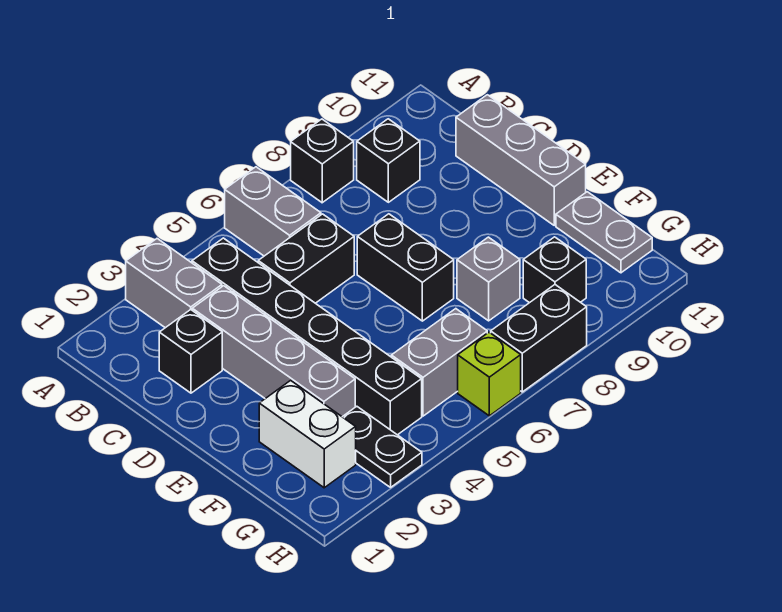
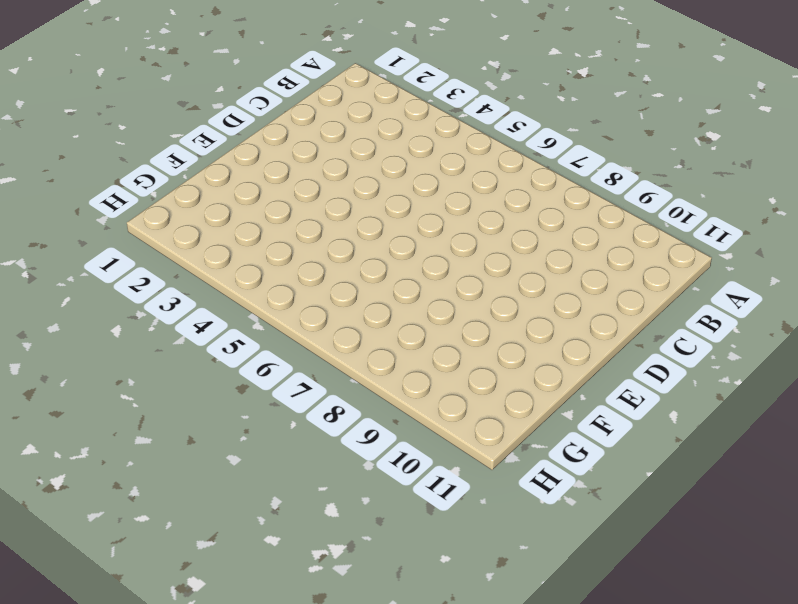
none -> grey brick A3:B3 level 1
none -> grey brick A6:B6 level 1
none -> black brick A8 level 1

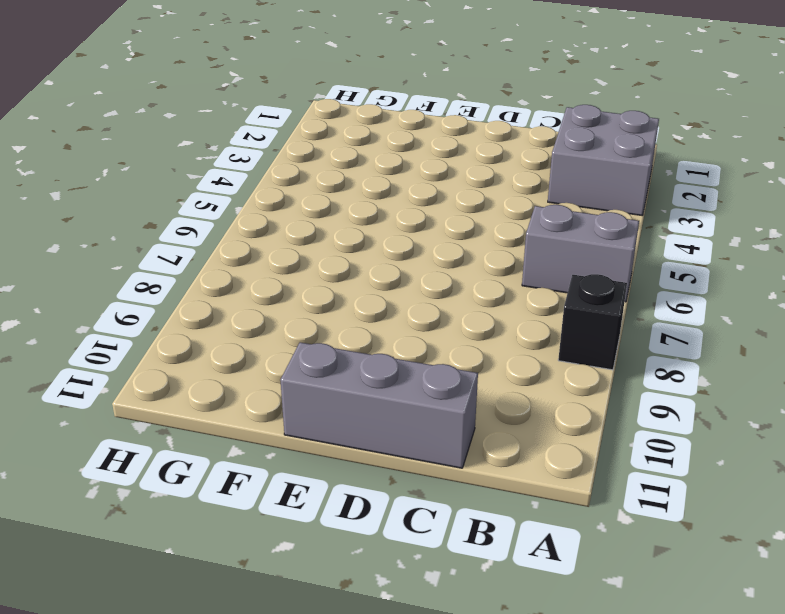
grey brick A2:B3 level 1 -> grey brick A3:B3 level 1
none -> black brick B4:G4 level 1
none -> black brick B9 level 1
none -> black brick C2 level 1

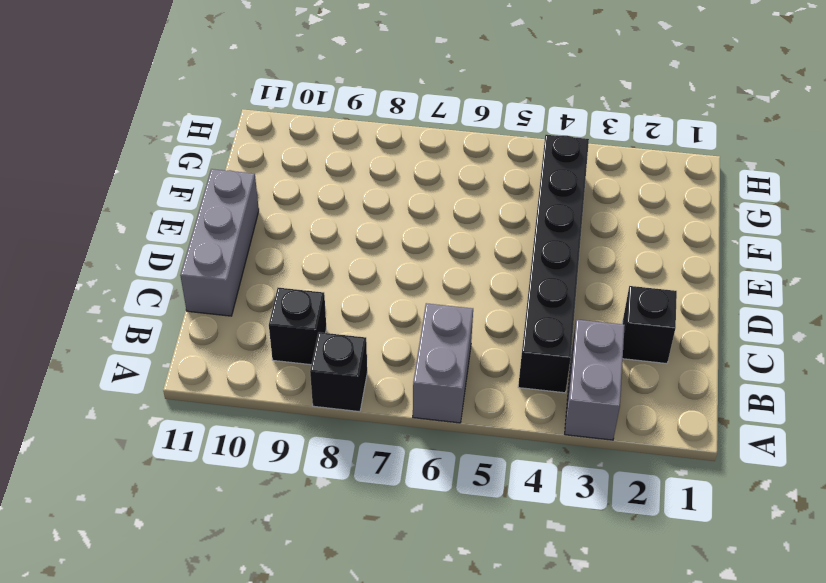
none -> grey brick C3:F3 level 1
none -> black brick C5:C6 level 1
none -> black brick D7:E7 level 1

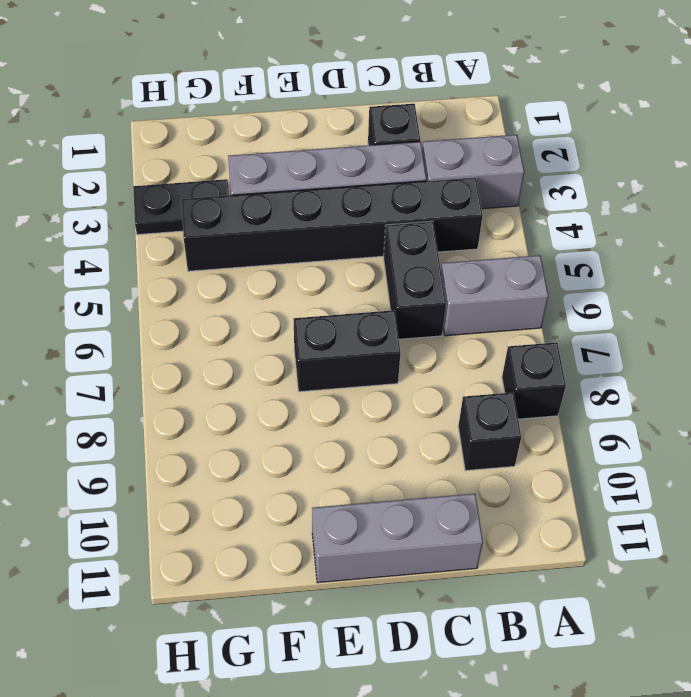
none -> white brick F2:G2 level 1
none -> grey brick F8 level 1
none -> grey plate F11:G11 level 1

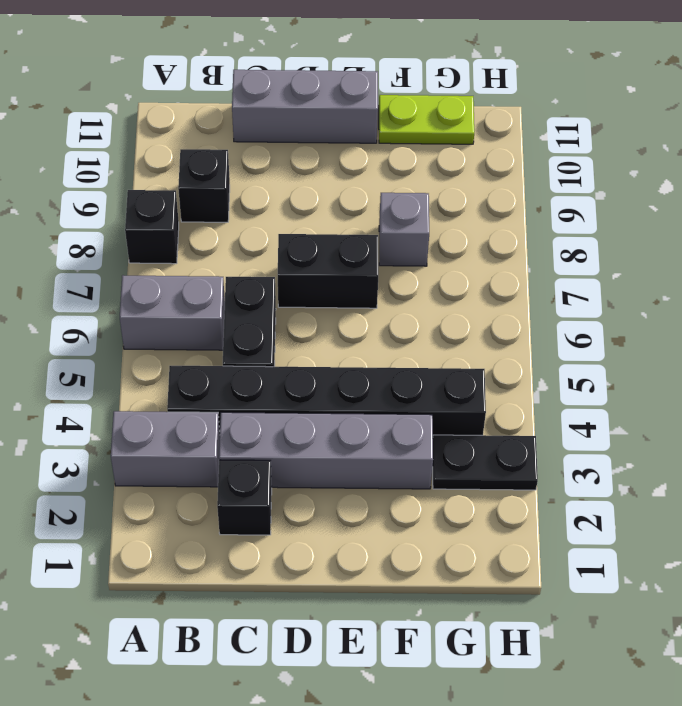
lime plate F11:G11 level 1 -> grey plate F11:G11 level 1
none -> white brick F2:G2 level 1
none -> grey brick G5:G6 level 1
none -> black brick G9 level 1

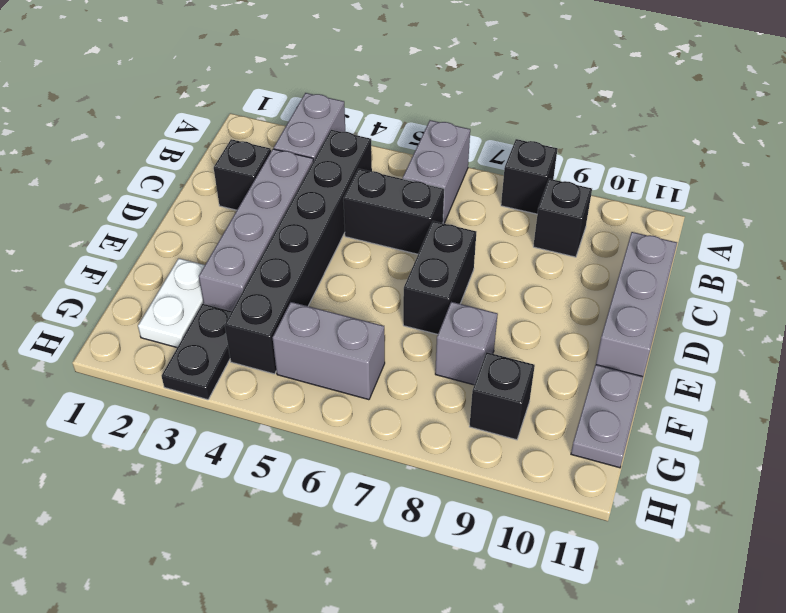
white plate F2:G2 level 1 -> white brick F2:G2 level 1
none -> lime brick H6 level 1
none -> black brick H7:H8 level 1

